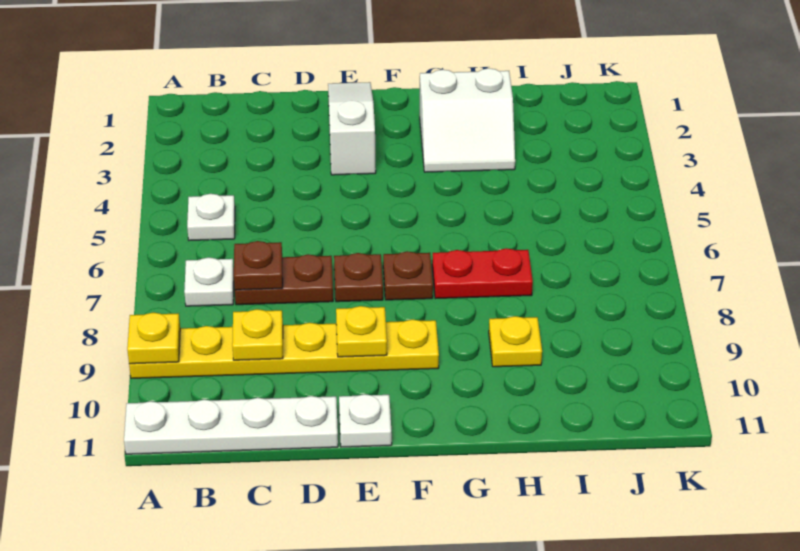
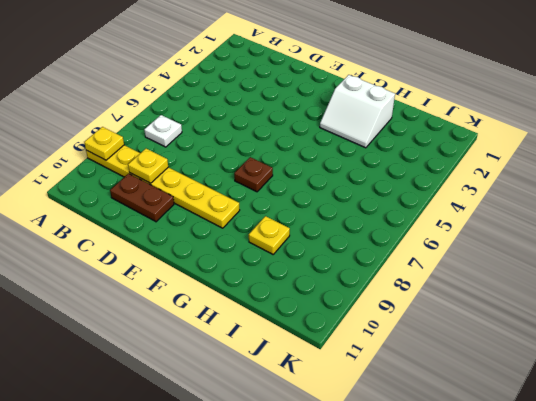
brown plate C10:D10 level 1 -> brown plate C7:D7 level 1
none -> white plate A11:D11 level 1
none -> white plate B5 level 1
none -> white slope E1:E3 level 1 top 3

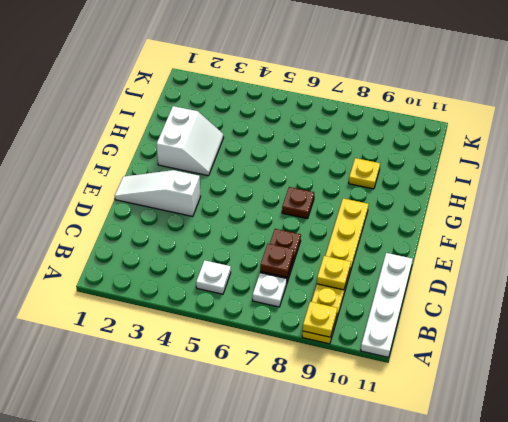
none -> brown plate E7 level 1
none -> white plate E11 level 1
none -> red plate G7:H7 level 1

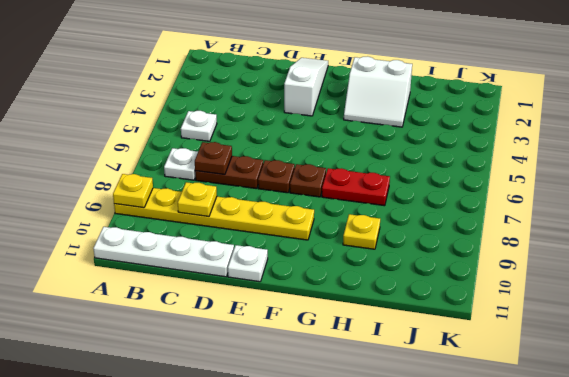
none -> yellow plate E9 level 2

